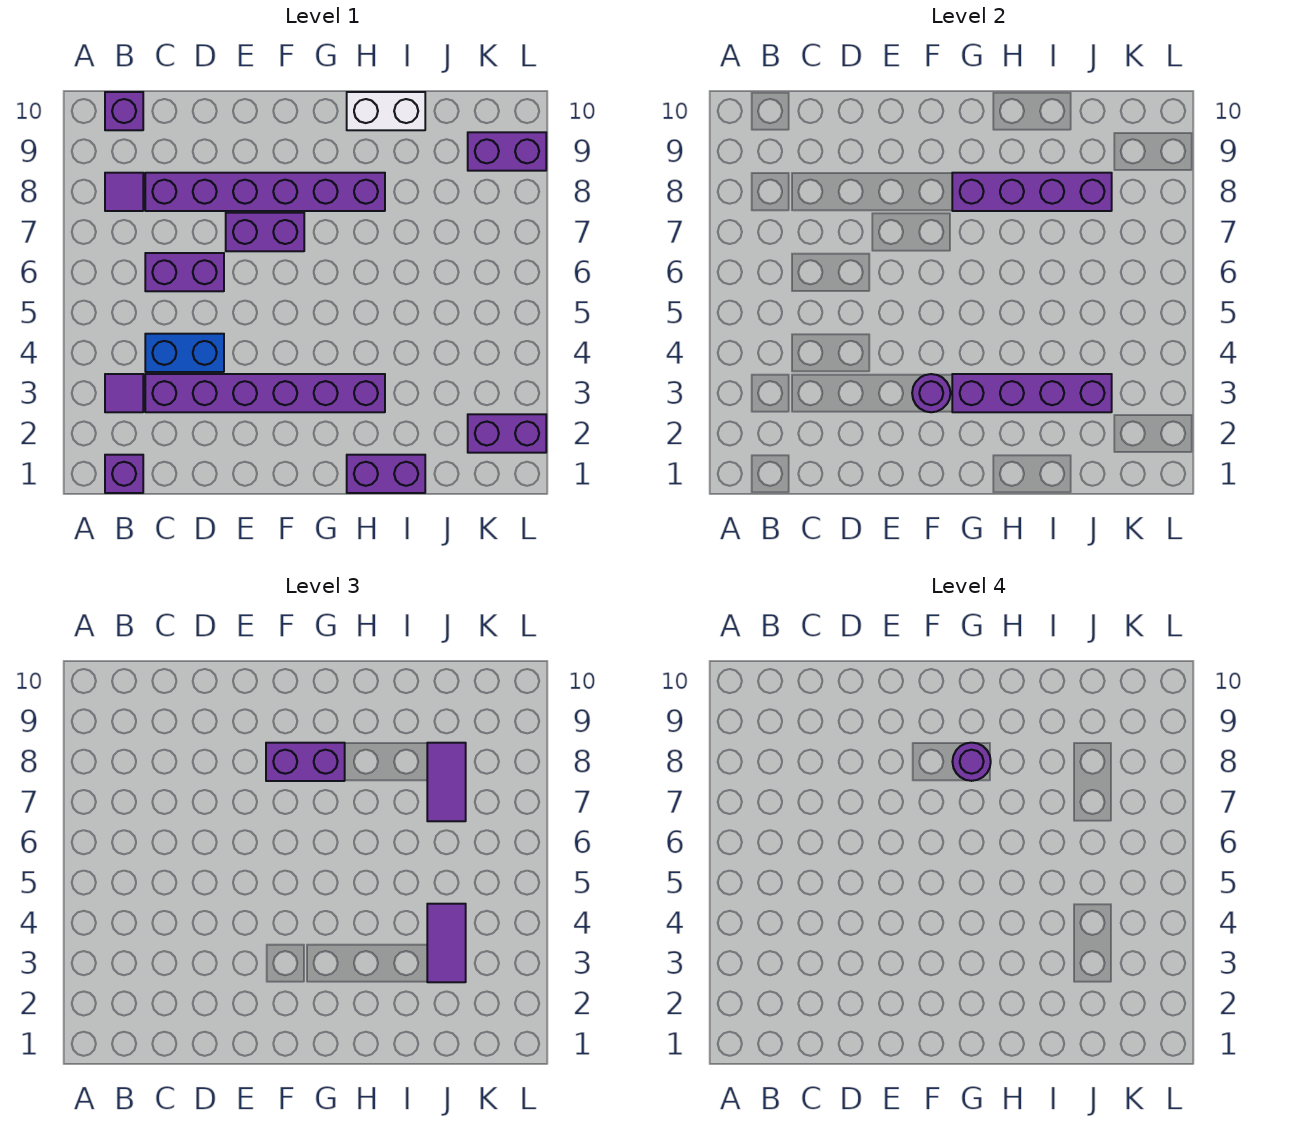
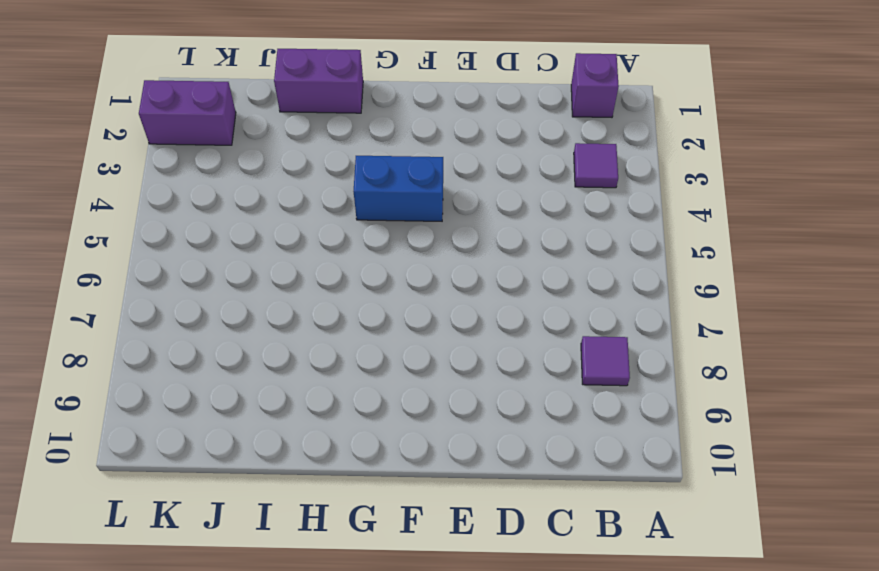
blue brick F4:G4 level 1 -> blue brick C4:D4 level 1
none -> purple brick B10 level 1
none -> purple brick C3:H3 level 1
none -> purple brick C6:D6 level 1

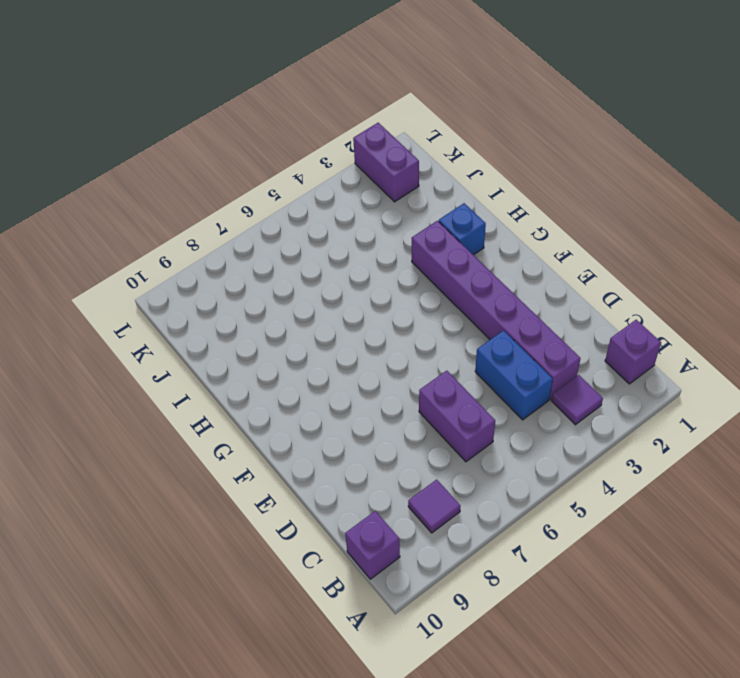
blue brick H2 level 1 -> none
none -> purple brick C8:H8 level 1
none -> purple brick E7:F7 level 1
none -> purple brick H1:I1 level 1

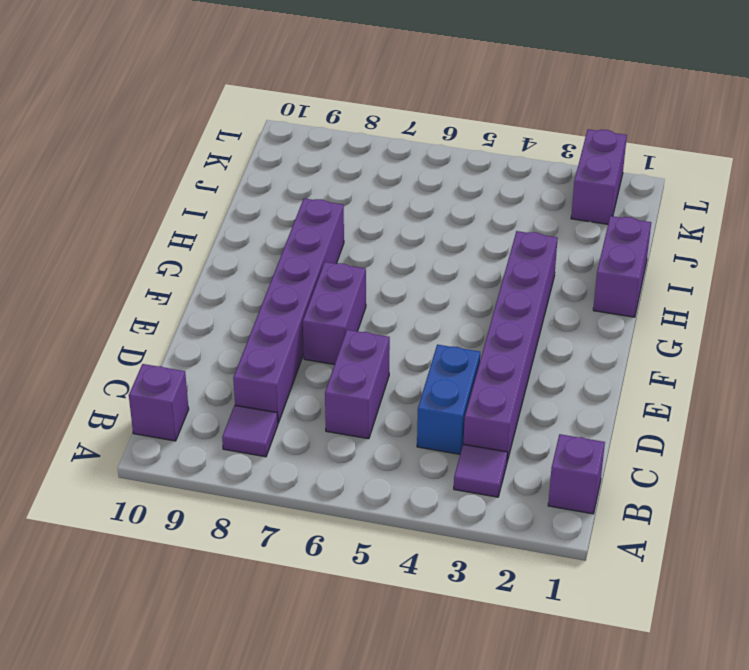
none -> white brick H10:I10 level 1
none -> purple brick K9:L9 level 1
none -> purple round brick F3 level 2

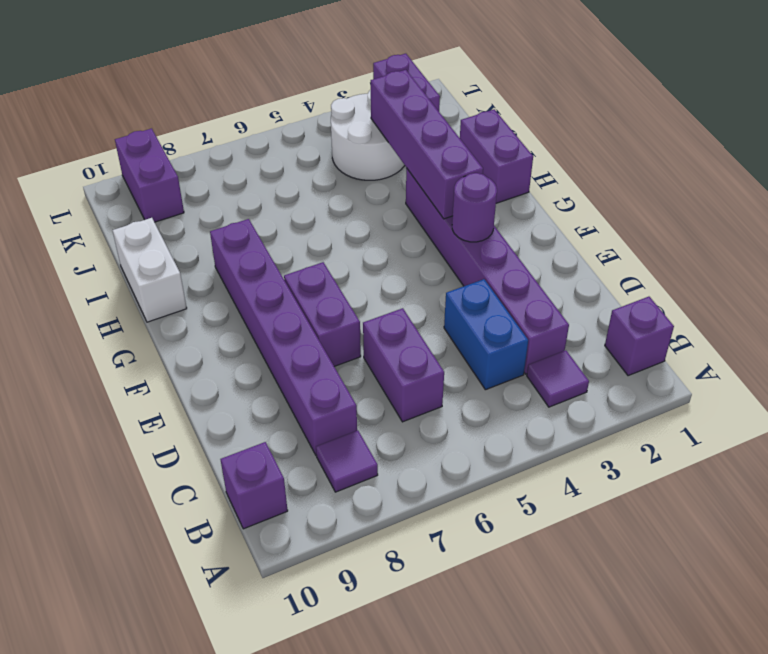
white round brick J3:K4 level 1 -> none
none -> purple brick G8:J8 level 2
none -> purple brick F8:G8 level 3
none -> purple tile J3:J4 level 3

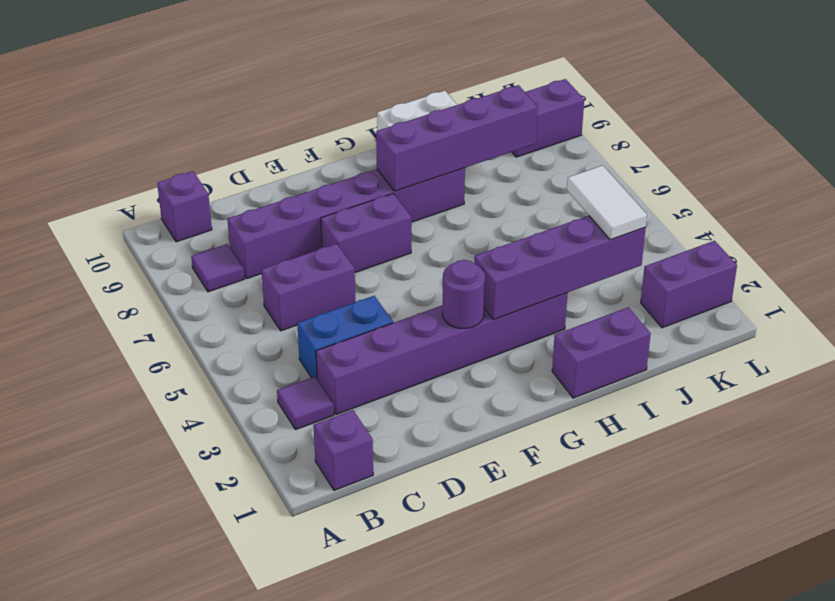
white tile J3:J4 level 3 -> purple tile J3:J4 level 3
none -> purple brick F8:G8 level 3
none -> purple tile J7:J8 level 3
none -> purple round brick G8 level 4

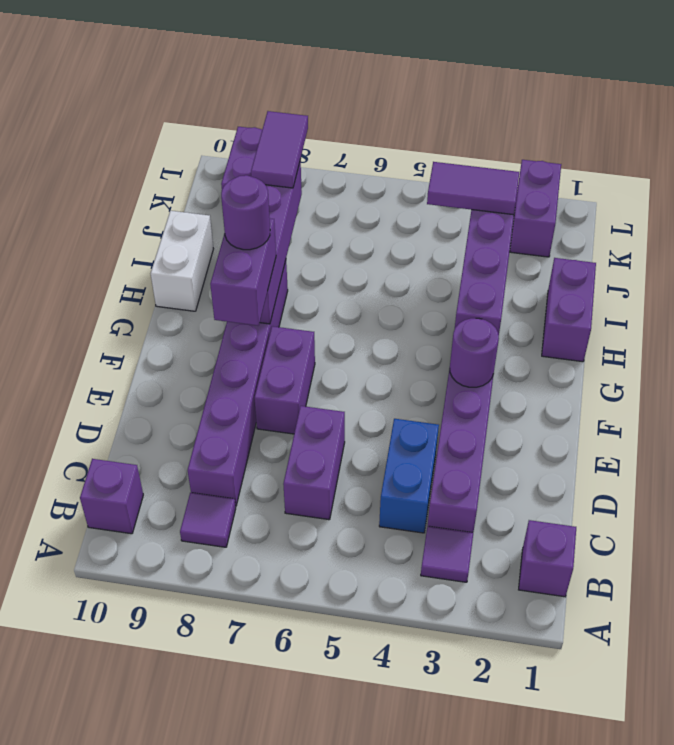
purple tile J8:K8 level 3 -> purple tile J7:J8 level 3

